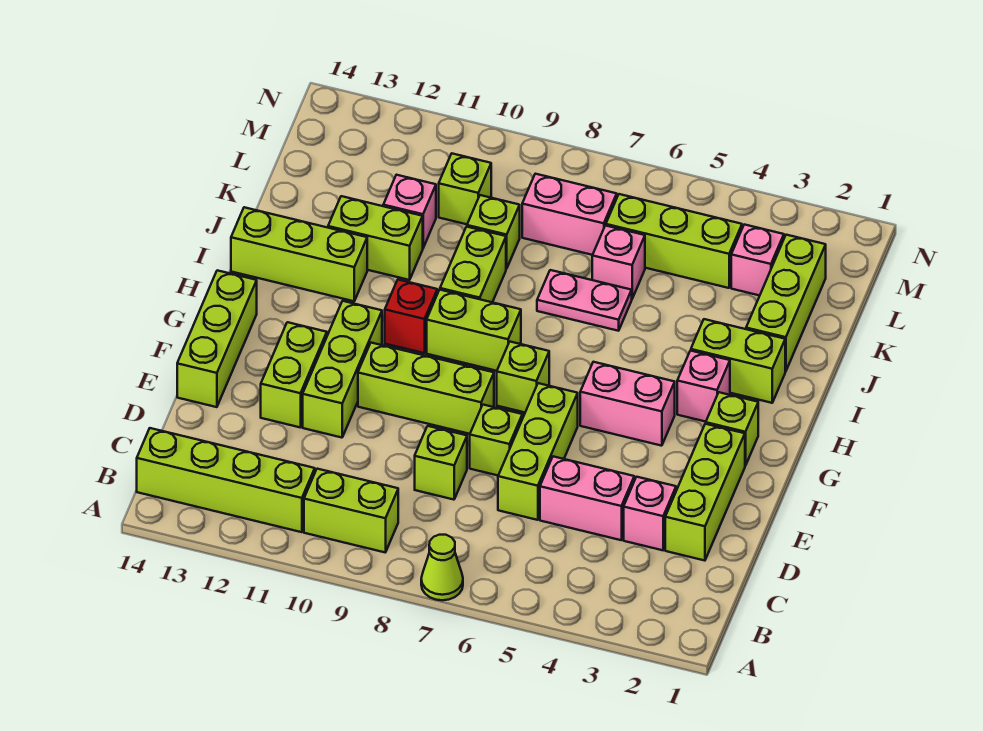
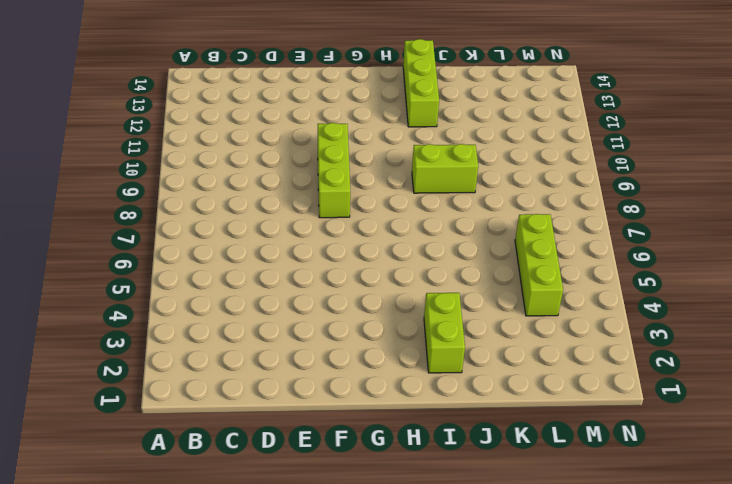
none -> lime cone A7 level 1
none -> lime brick B9:B10 level 1
none -> lime brick B11:B14 level 1
none -> lime brick D2:F2 level 1

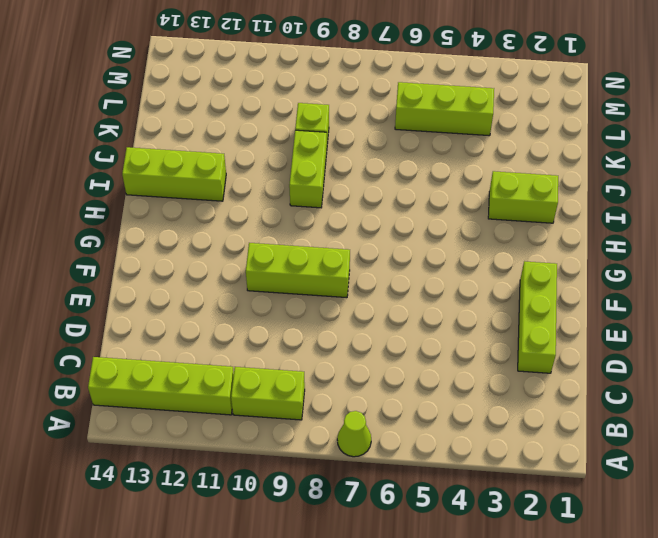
none -> pink brick D3 level 1
none -> pink brick D4:D5 level 1
none -> lime brick D6:F6 level 1
none -> lime brick D8 level 1

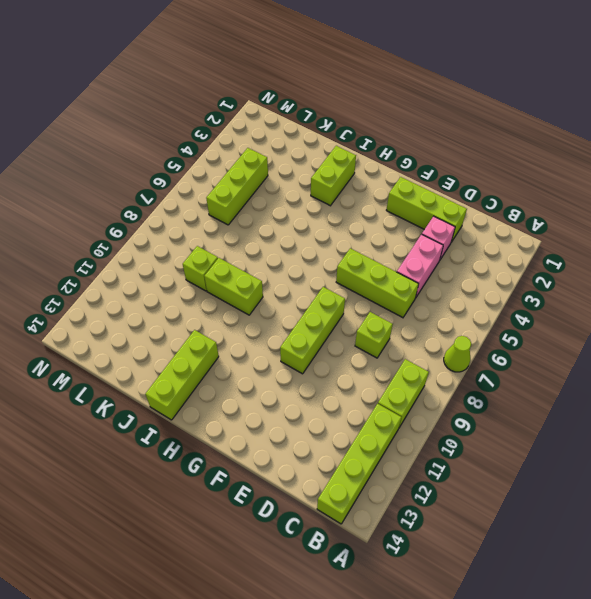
none -> lime brick E7 level 1
none -> lime brick E11:G11 level 1
none -> lime brick E12:F12 level 1
none -> lime brick E14:G14 level 1

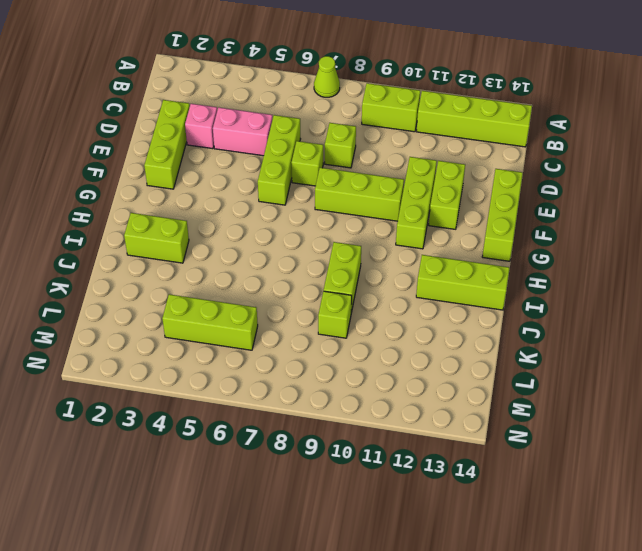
none -> lime brick G2 level 1
none -> pink brick G4:G5 level 1
none -> lime brick G7 level 1
none -> pink brick H3 level 1

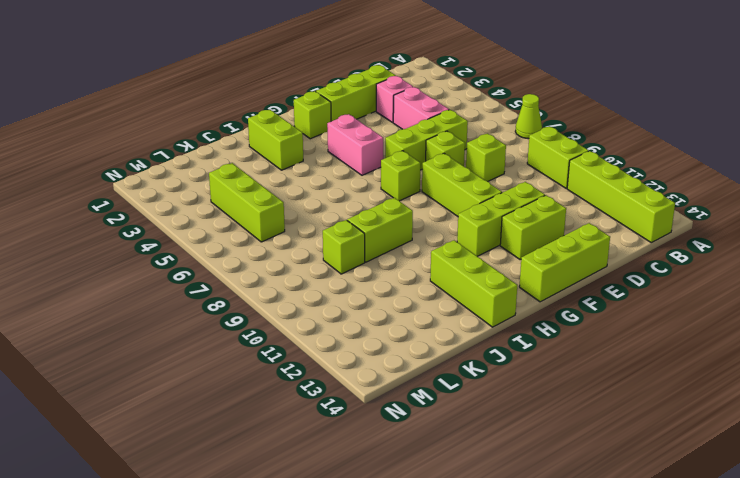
none -> pink brick H3 level 1
none -> lime brick H8:H9 level 1
none -> red brick H10 level 1
none -> lime brick J2:L2 level 1

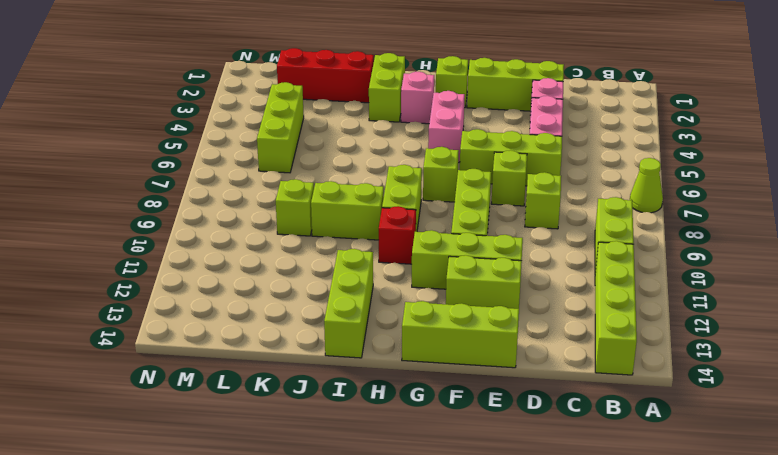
red brick J2:L2 level 1 -> lime brick J2:L2 level 1
none -> pink plate J6:J7 level 1
none -> lime brick J11:J12 level 1
none -> pink brick K6 level 1
none -> pink brick K11 level 1

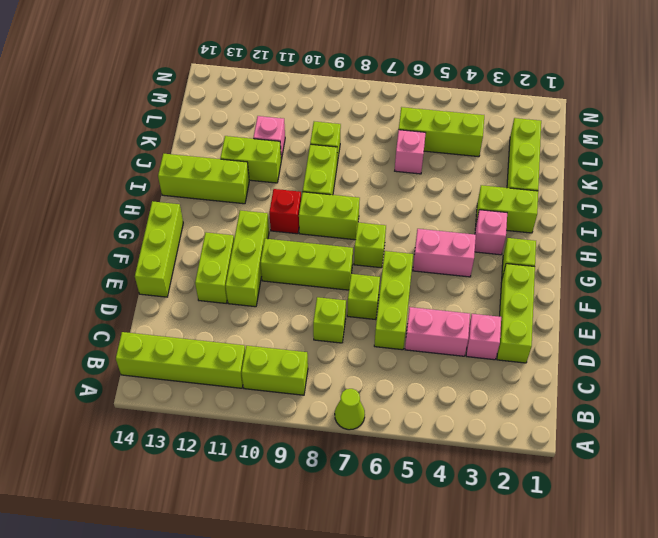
none -> pink plate J6:J7 level 1
none -> pink brick L3 level 1
none -> pink brick L7:L8 level 1
none -> lime brick L10 level 1

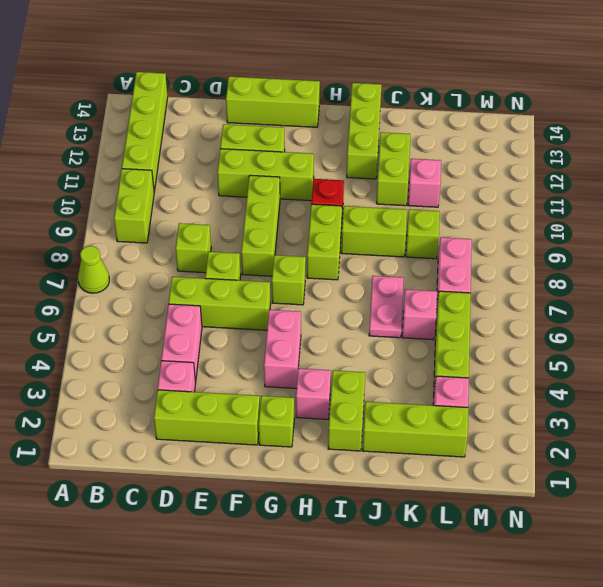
none -> lime brick L10 level 1

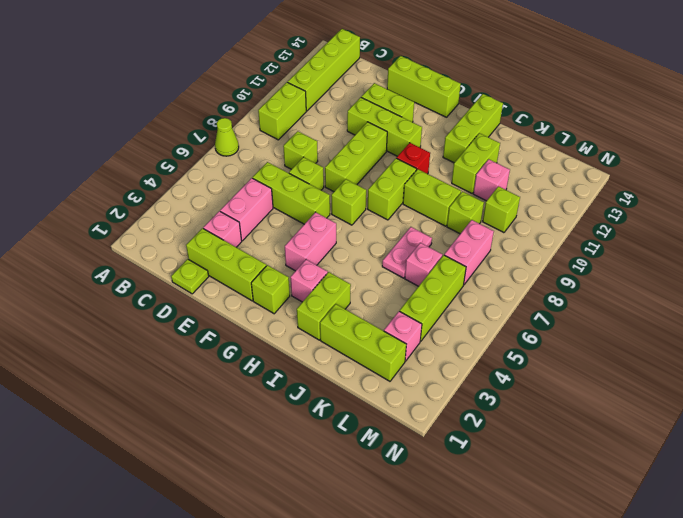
lime plate D1 level 1 -> none

